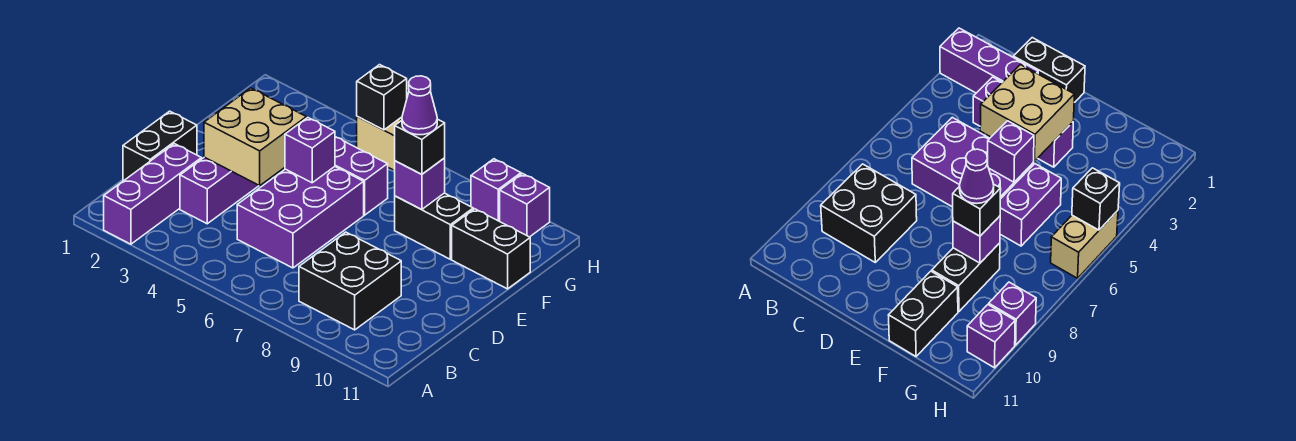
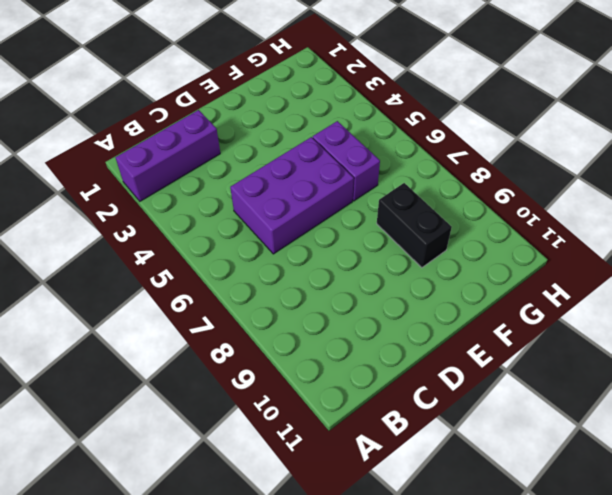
none -> black brick B8:C9 level 1
none -> black brick C1:D1 level 1
none -> purple brick C3:E3 level 1

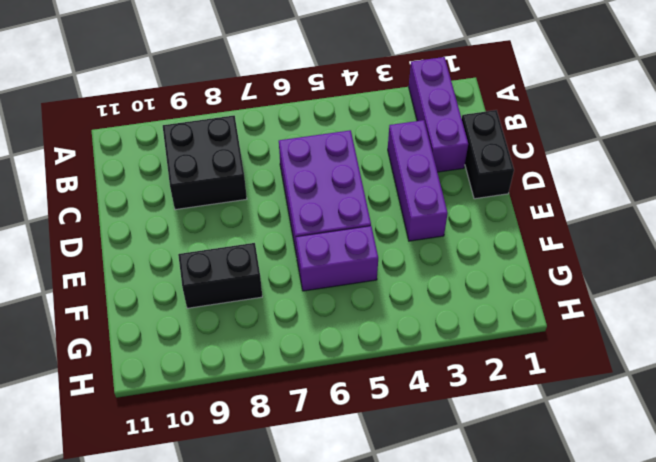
none -> black brick F10:F11 level 1
none -> tan brick H5:H6 level 1
none -> purple brick H9 level 1

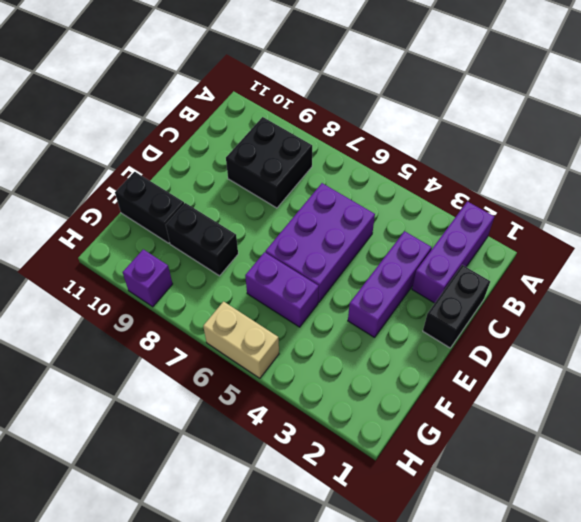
none -> purple brick H10 level 1
none -> tan brick D3:E4 level 2
none -> purple brick E5 level 2

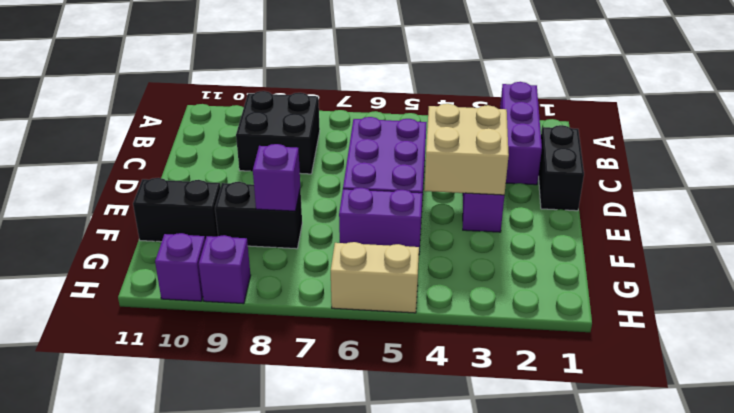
none -> purple brick E5 level 2
none -> black brick H5 level 2
none -> black brick F8 level 3

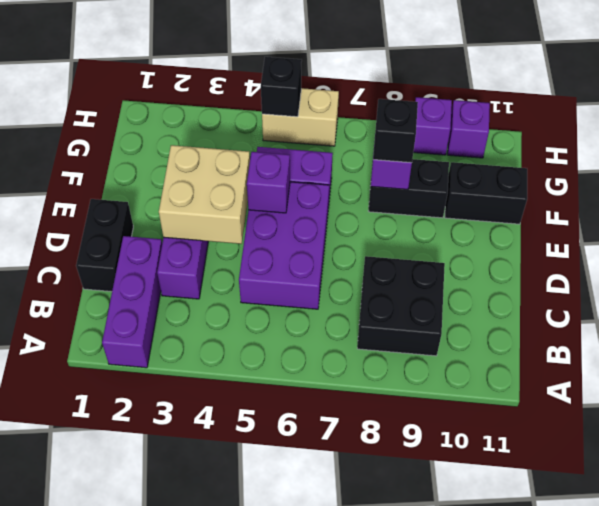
none -> purple cone F8 level 4

